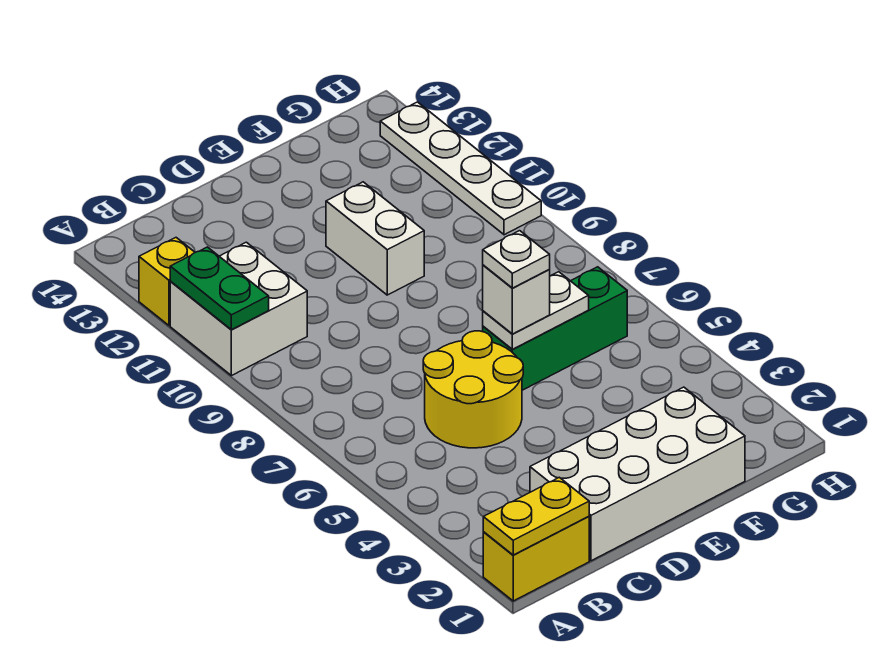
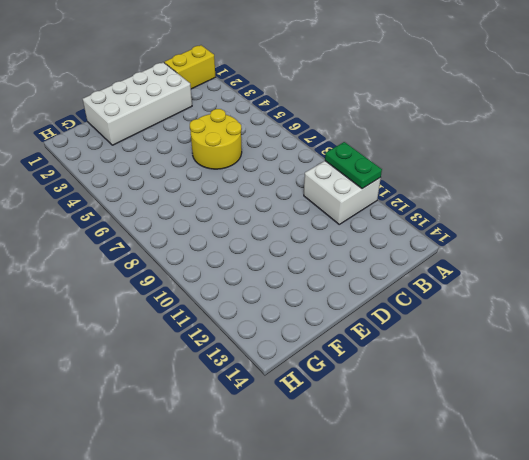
none -> yellow brick A12 level 1
none -> green brick E6:G6 level 1
none -> white brick E10:E11 level 1

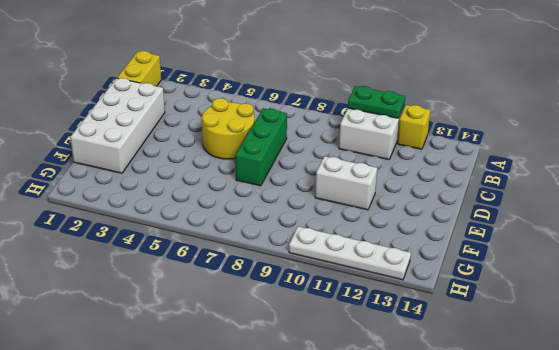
green brick C7:E7 level 1 -> green brick E6:G6 level 1
none -> yellow plate A1:B1 level 2
none -> white plate E6:F6 level 2
none -> white brick E6 level 3

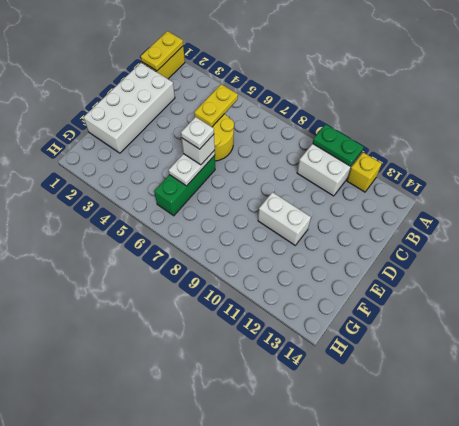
yellow plate B5:C5 level 2 -> none
none -> white plate H10:H13 level 1

